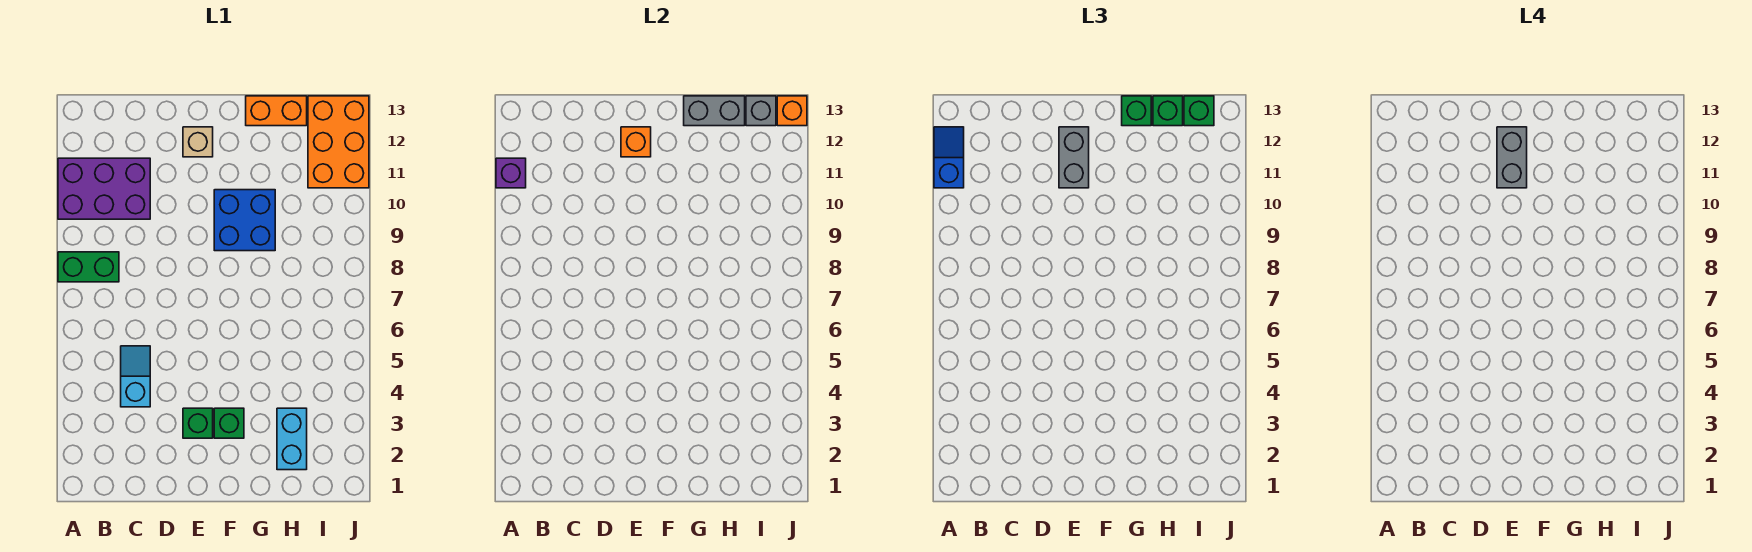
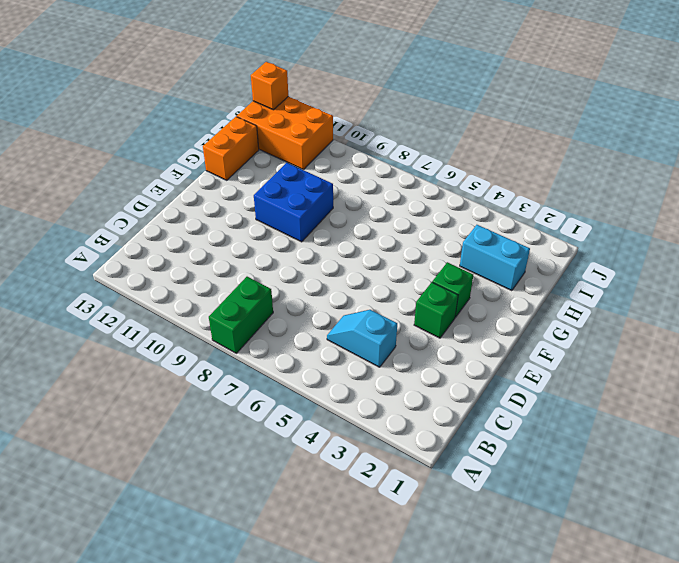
none -> purple brick A10:C11 level 1
none -> tan brick E12 level 1
none -> purple brick A11 level 2

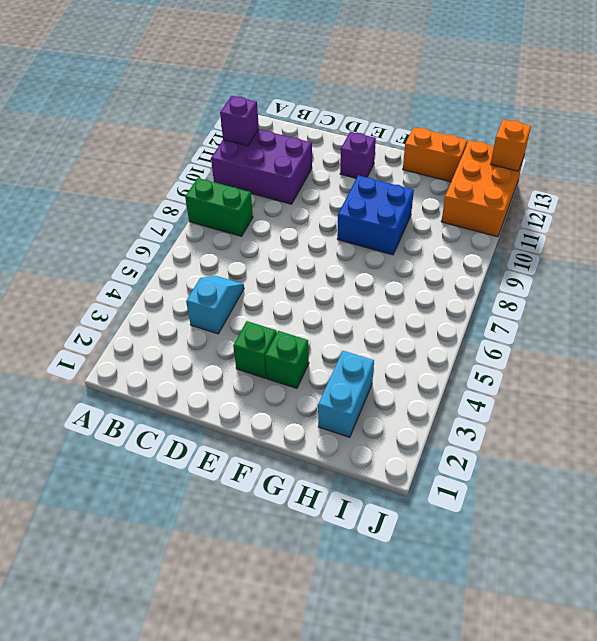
purple brick E12 level 1 -> tan brick E12 level 1
none -> orange brick E12 level 2
none -> grey brick G13:H13 level 2
none -> grey brick I13 level 2

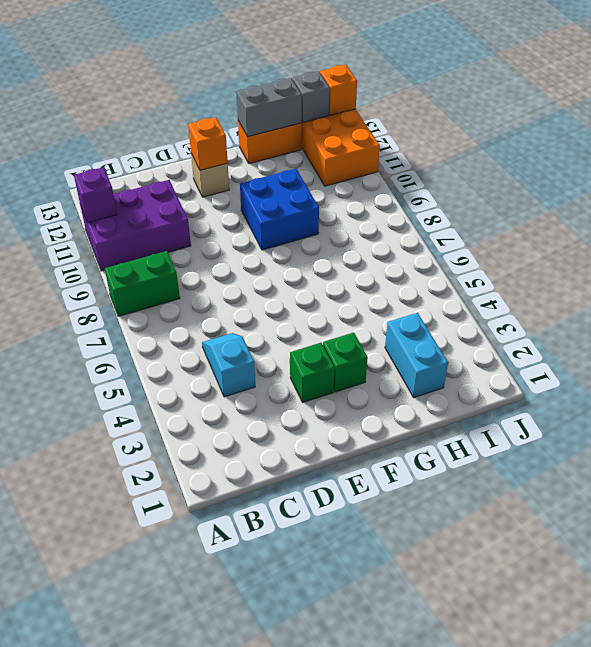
none -> blue slope A11:A12 level 3 top 11
none -> grey brick E11:E12 level 3
none -> green brick G13 level 3

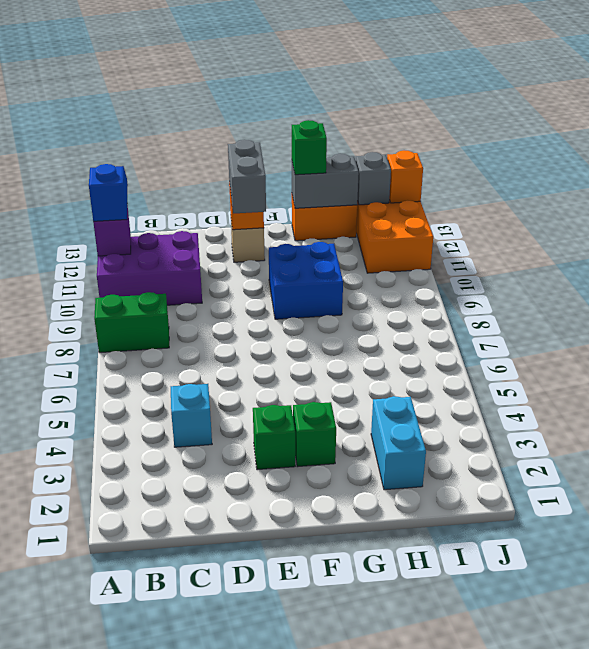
none -> green brick H13 level 3
none -> green brick I13 level 3
none -> grey brick E11:E12 level 4

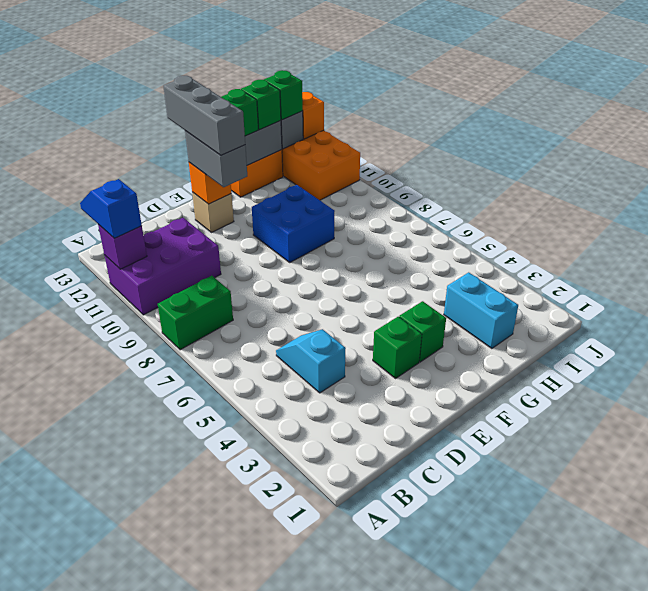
grey brick E11:E13 level 4 -> grey brick E11:E12 level 4

